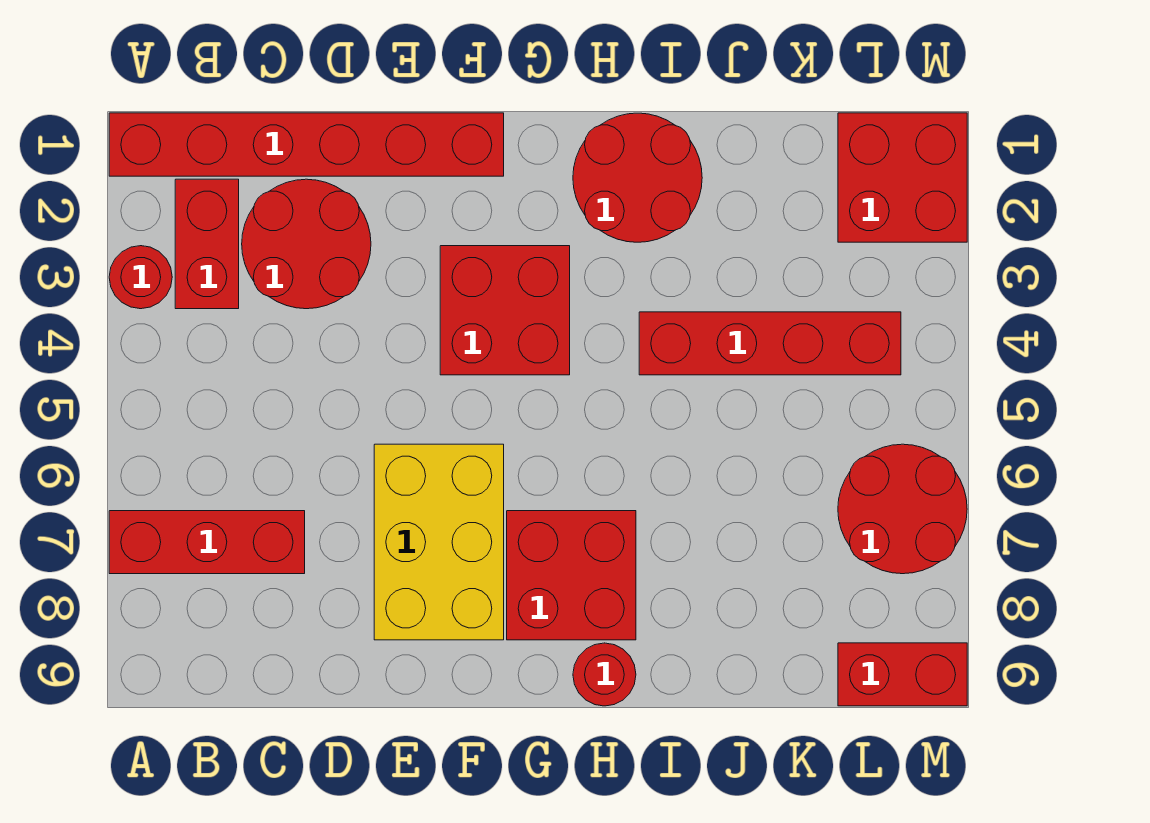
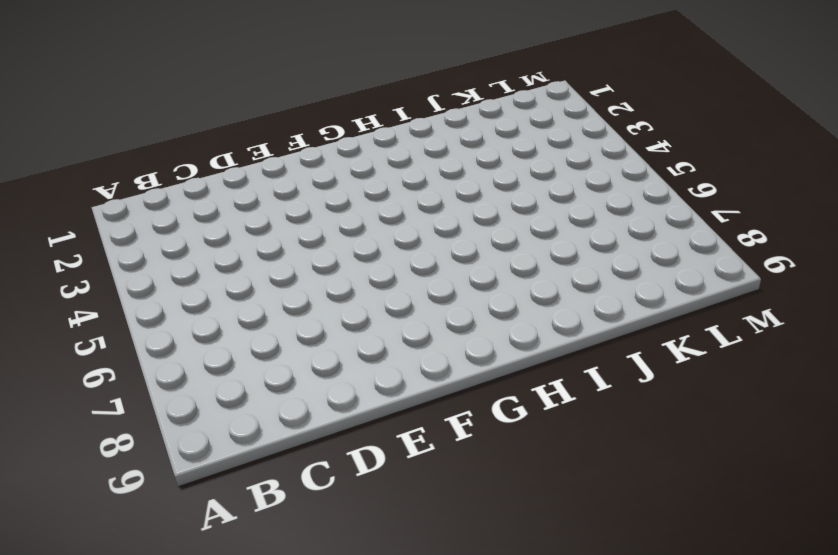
none -> red brick A1:F1 level 1
none -> red round brick A3 level 1
none -> red brick A7:C7 level 1

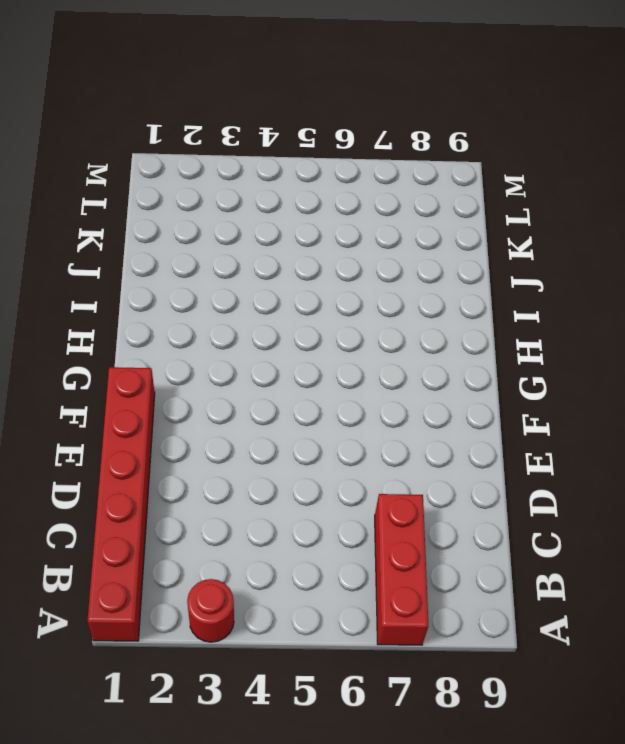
none -> red brick B2:B3 level 1
none -> red round brick C2:D3 level 1
none -> yellow brick E6:F8 level 1

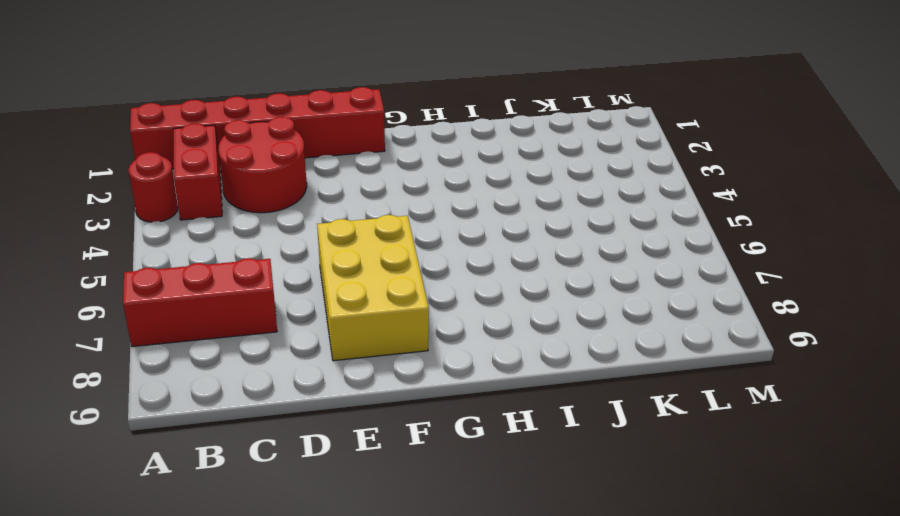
none -> red brick F3:G4 level 1
none -> red brick G7:H8 level 1
none -> red round brick H1:I2 level 1

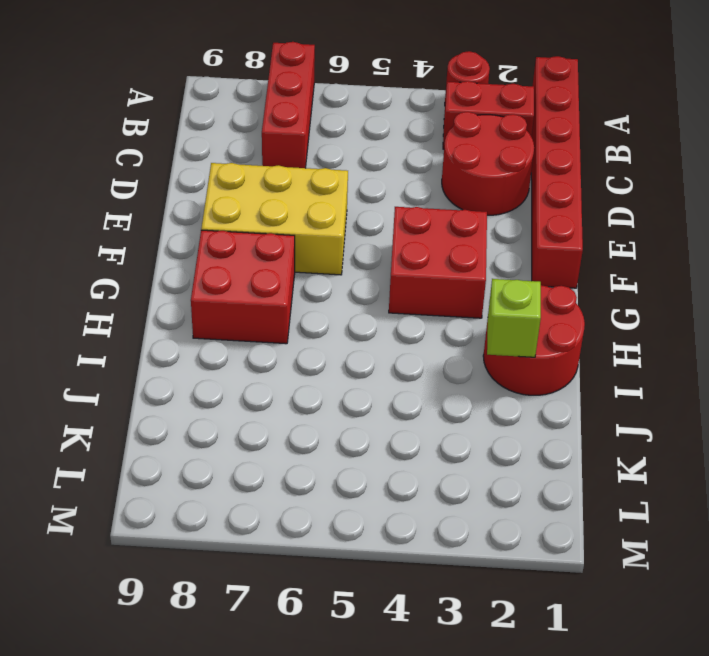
lime brick I2 level 2 -> none
none -> red round brick H9 level 1
none -> red brick I4:L4 level 1
none -> red brick L1:M2 level 1

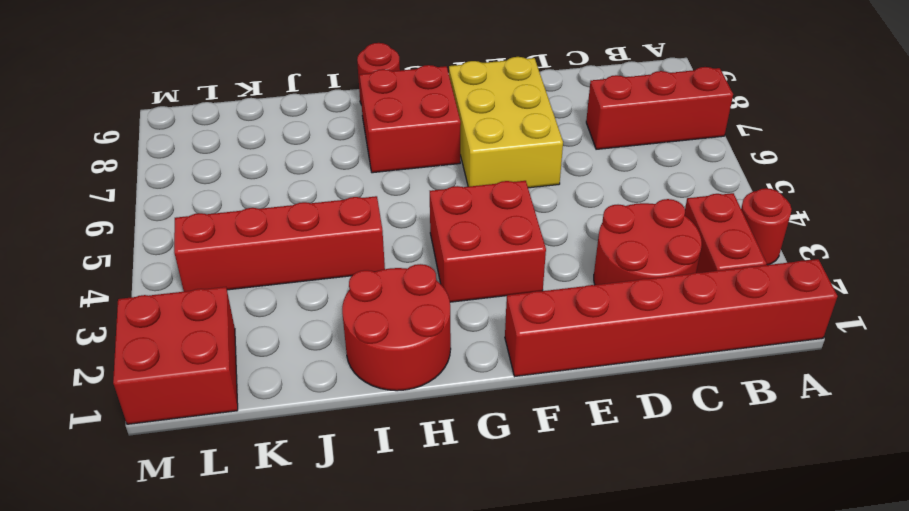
none -> red round brick L6:M7 level 1
none -> red brick L9:M9 level 1

